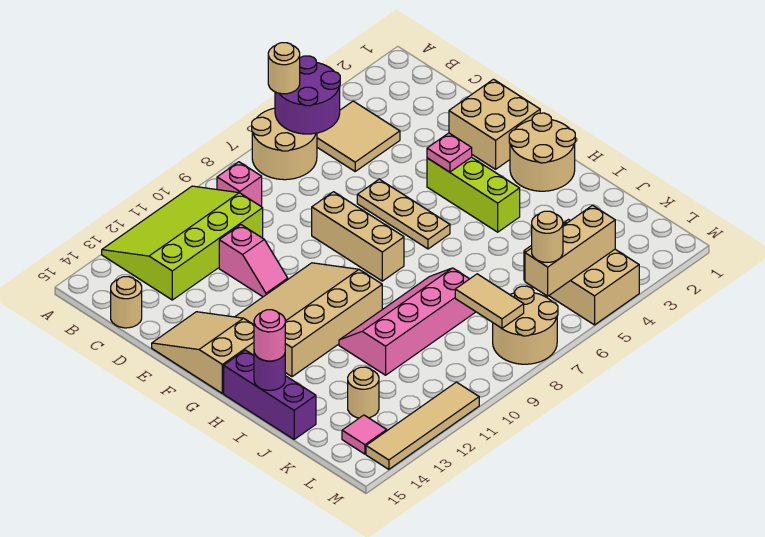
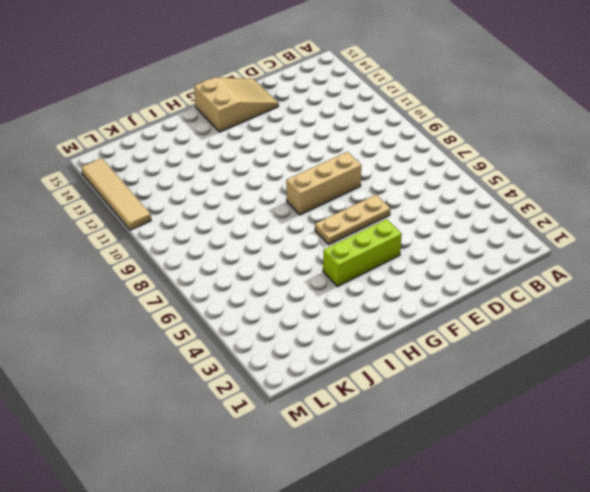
none -> tan round brick A6:B7 level 1
none -> lime slope A10:C13 level 1 top C
none -> tan tile B4:C5 level 1

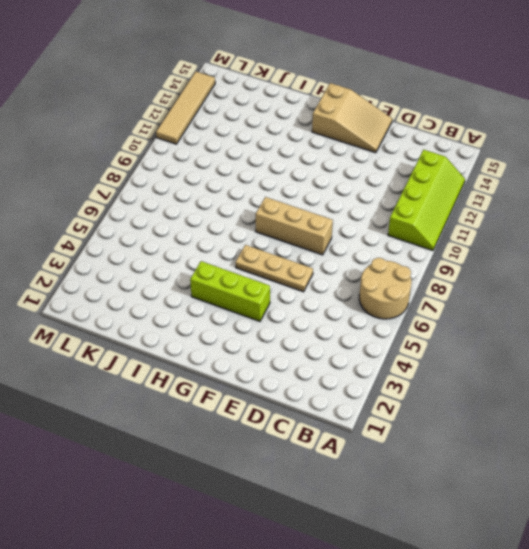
lime slope A10:B13 level 1 top B -> lime slope A10:C13 level 1 top C
none -> tan tile B4:C5 level 1
none -> pink brick B9 level 1
none -> tan round brick C15 level 1

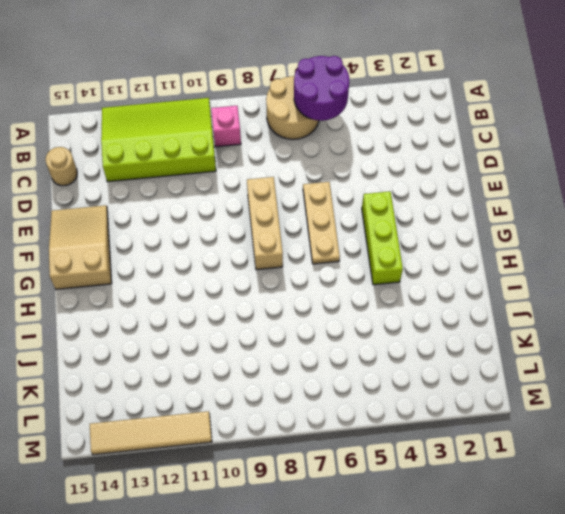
none -> tan tile B4:C5 level 1
none -> pink slope D11:E11 level 1 top D
none -> tan brick E1:F2 level 1

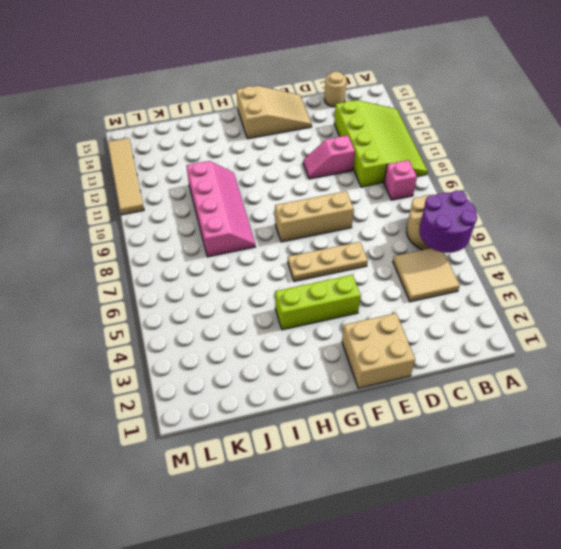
none -> tan slope F10:H13 level 1 top H
none -> tan round brick G1:H2 level 1
none -> purple brick H15:J15 level 1

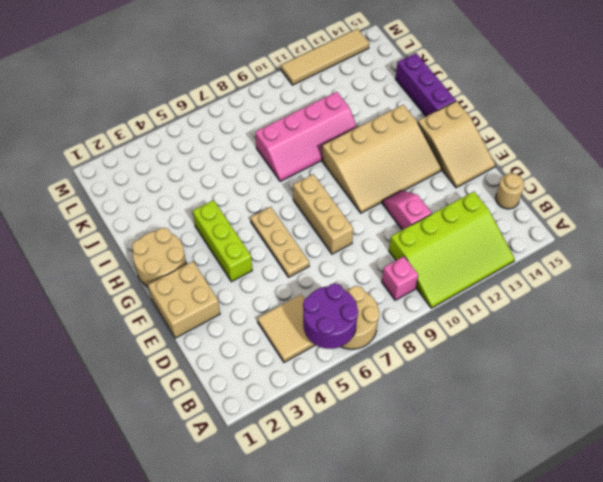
none -> tan brick K4:M5 level 1
none -> tan round brick K13 level 1
none -> tan round brick L7:M8 level 1

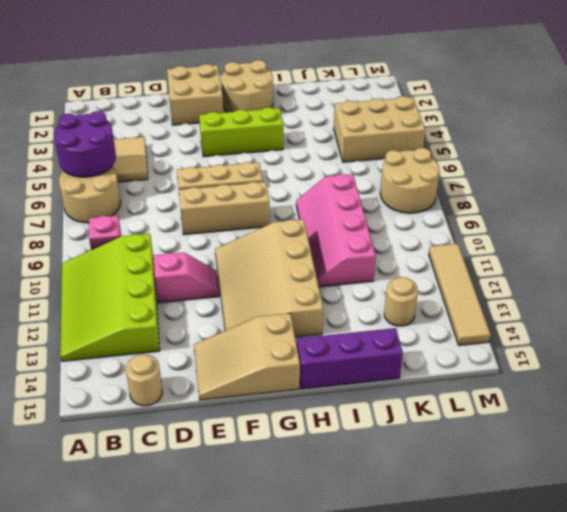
none -> pink tile L14 level 1
none -> pink plate F4 level 2
none -> purple round brick I15 level 2

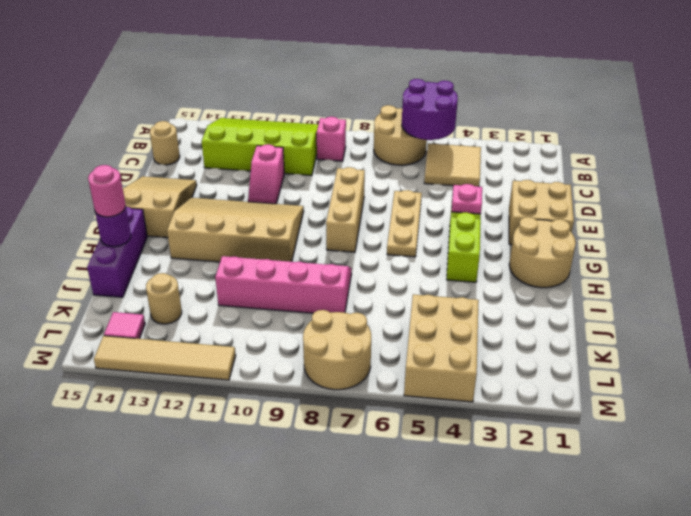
none -> tan tile K8:L8 level 2
none -> tan brick L4:L6 level 2
none -> tan round brick A6 level 3

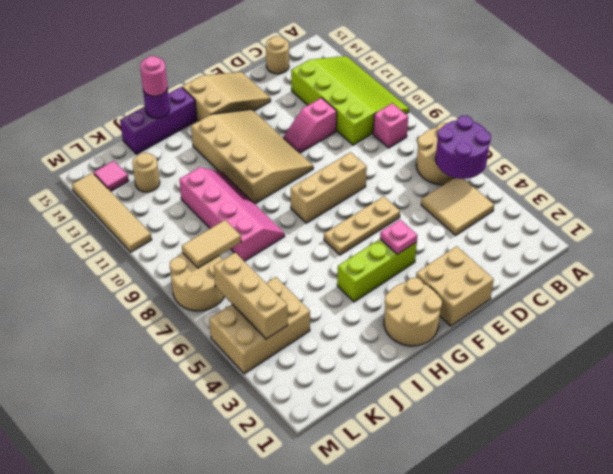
none -> tan round brick A6 level 3
none -> tan round brick L6 level 3

